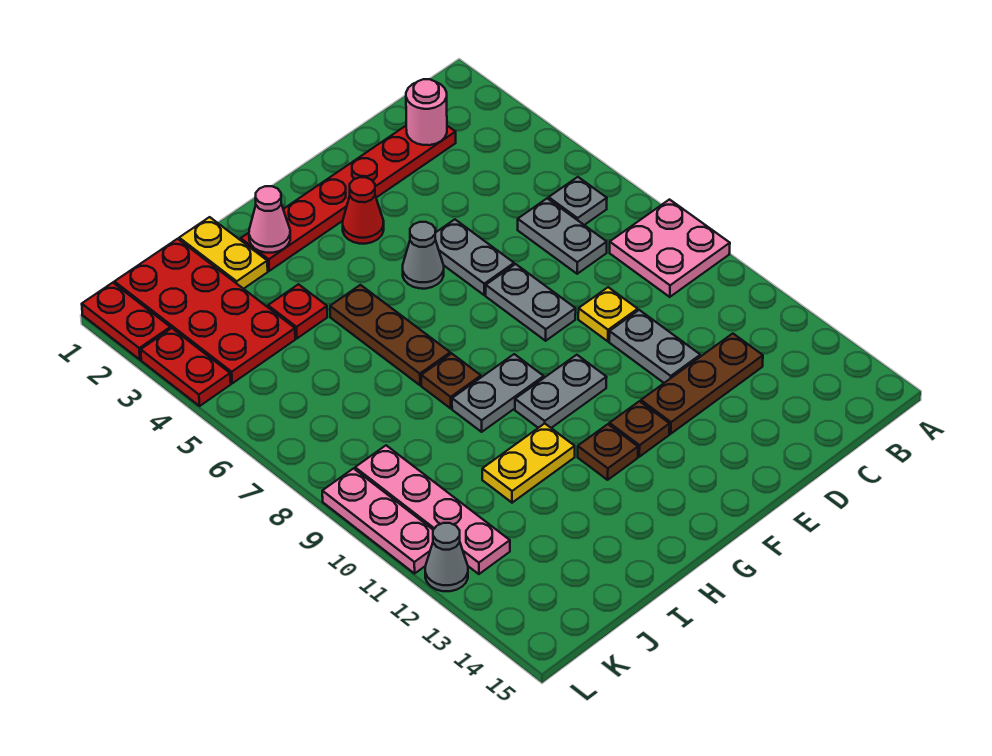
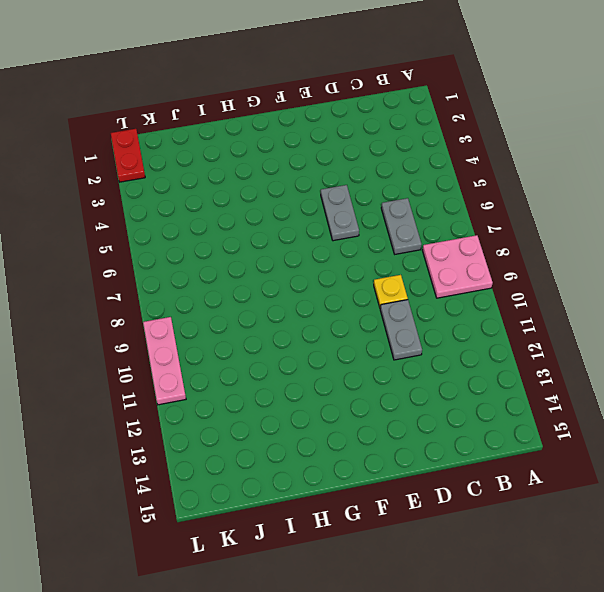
none -> grey plate B6 level 1
none -> red plate C2:H2 level 1
none -> brown plate C12:E12 level 1

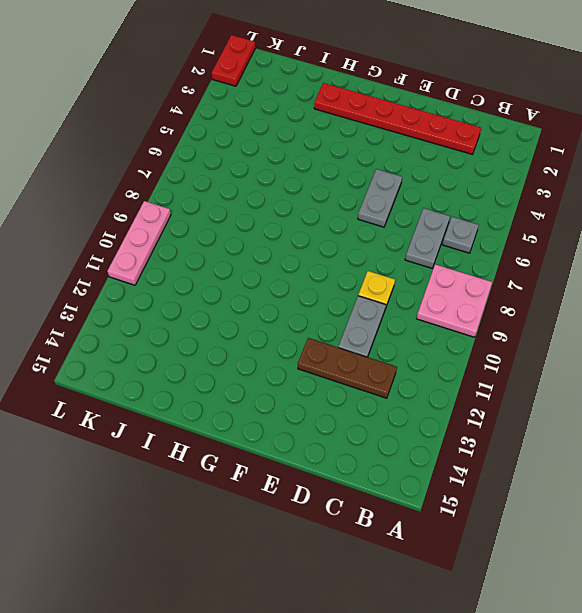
none -> grey plate E7:E8 level 1
none -> red cone F3 level 1
none -> grey cone F5 level 1

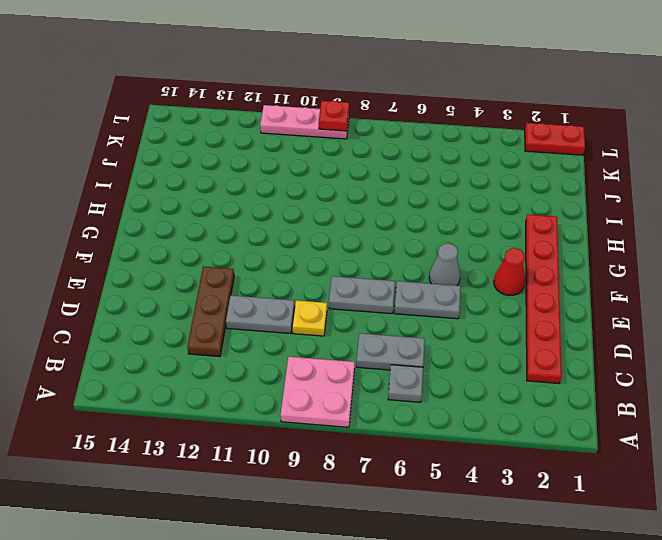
red plate L9 level 2 -> red plate I4 level 1
none -> grey plate F10:G10 level 1
none -> brown plate F12 level 1
none -> grey plate G9:H9 level 1

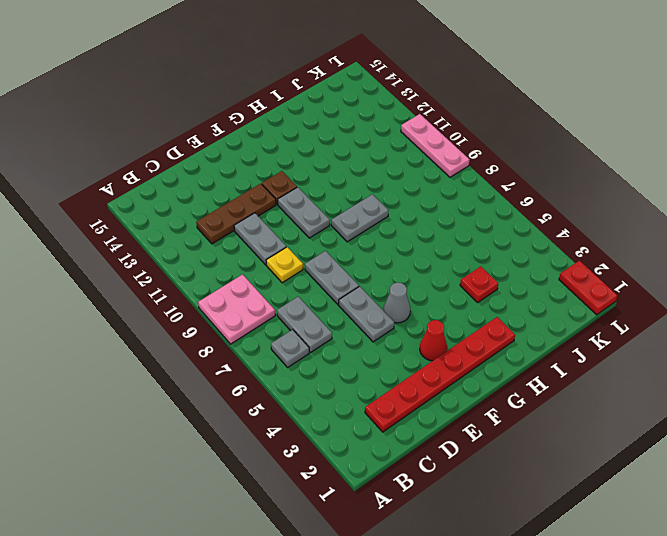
grey plate F10:F11 level 1 -> grey plate F10:G10 level 1
none -> brown plate G12 level 1
none -> brown plate H5:H7 level 1
none -> brown plate H8 level 1

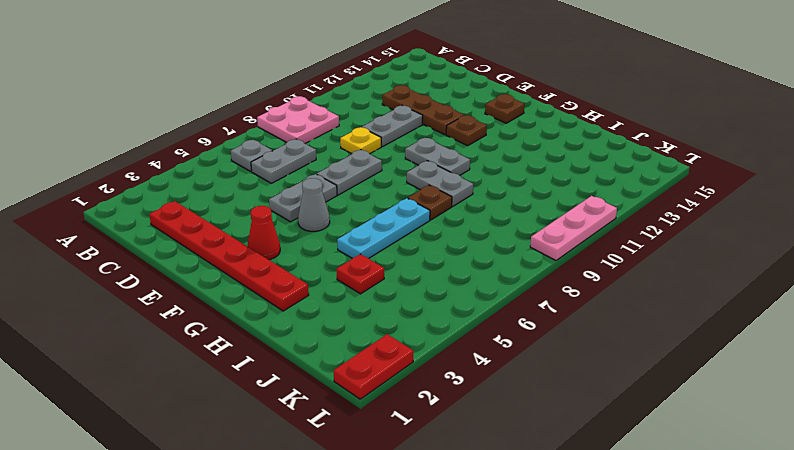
brown plate F14 level 1 -> brown plate G12 level 1
cyan plate H5:H7 level 1 -> brown plate H5:H7 level 1
none -> yellow plate H11:I11 level 1
none -> yellow plate I1:I2 level 1
none -> red plate J1:K4 level 1

